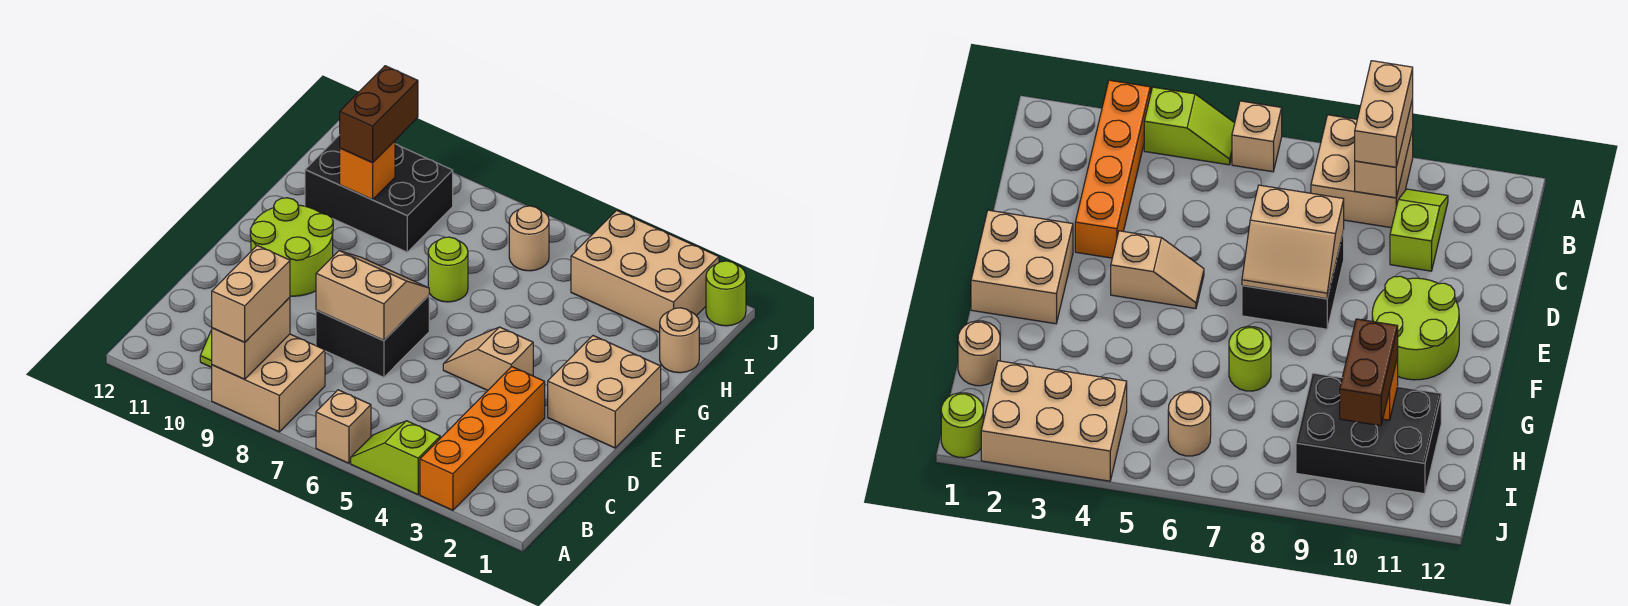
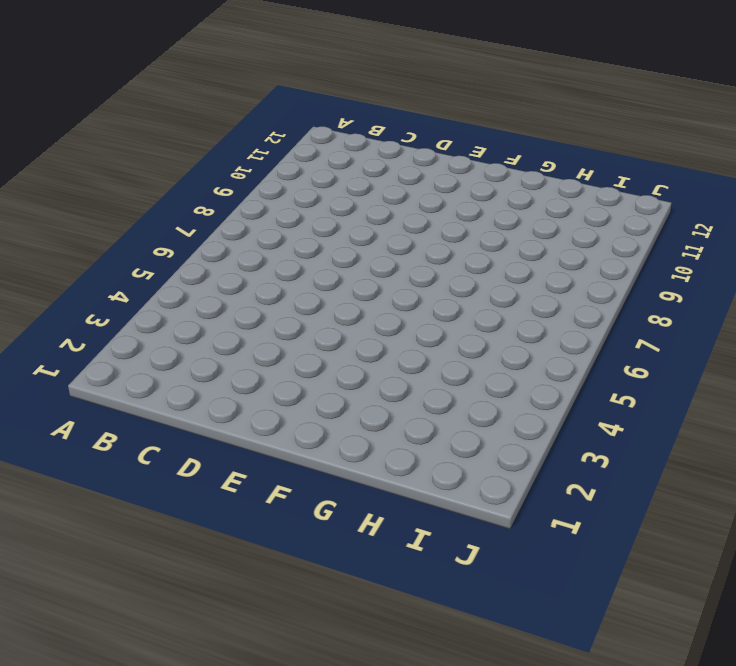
none -> orange brick A3:D3 level 1
none -> lime slope A4:A5 level 1 top 4
none -> tan brick A6 level 1

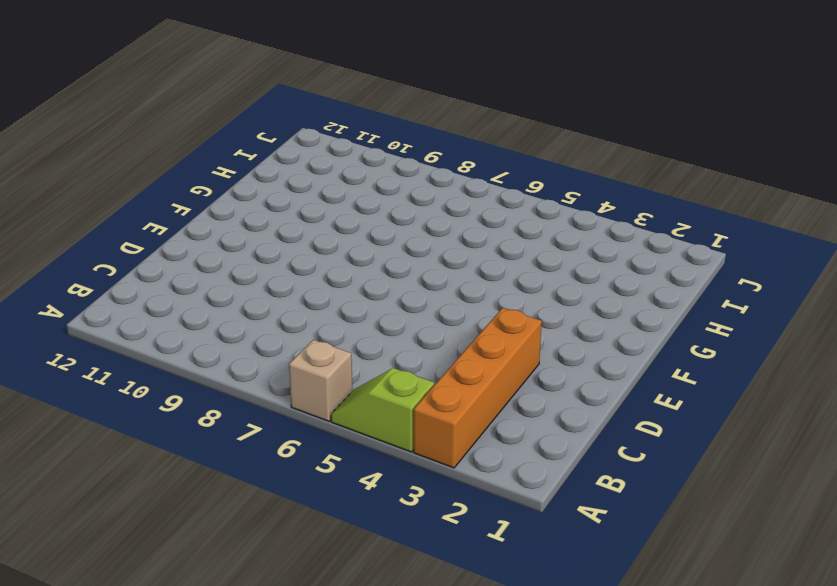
none -> tan brick A8:B9 level 1
none -> lime slope B10:C10 level 1 top C
none -> black brick D7:E8 level 1

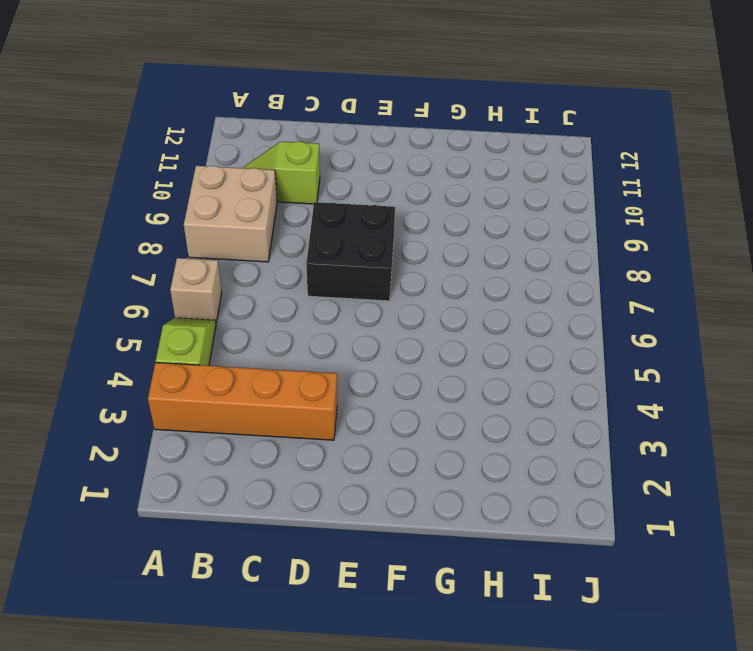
none -> tan brick E1:F2 level 1
none -> tan slope E4:E5 level 1 top 4
none -> lime round brick E10:F11 level 1

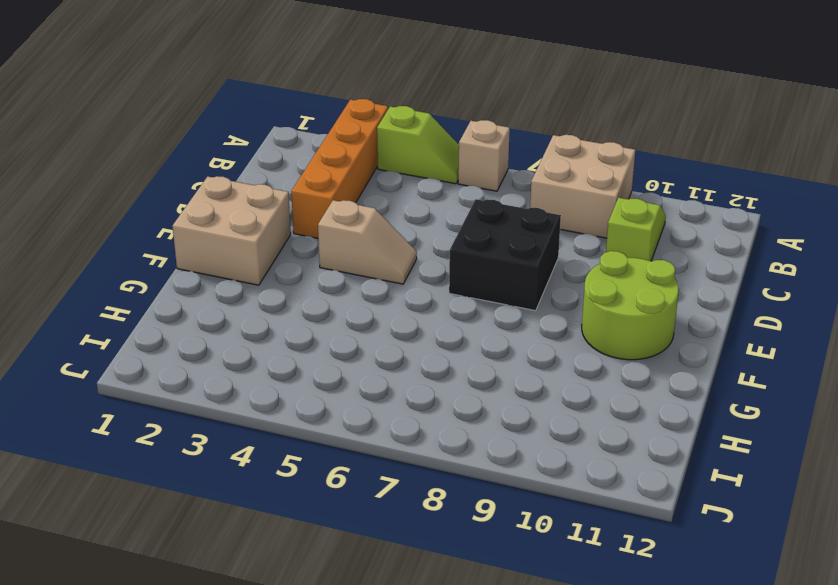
none -> lime round brick G7 level 1
none -> tan round brick H1 level 1
none -> black brick H9:I11 level 1

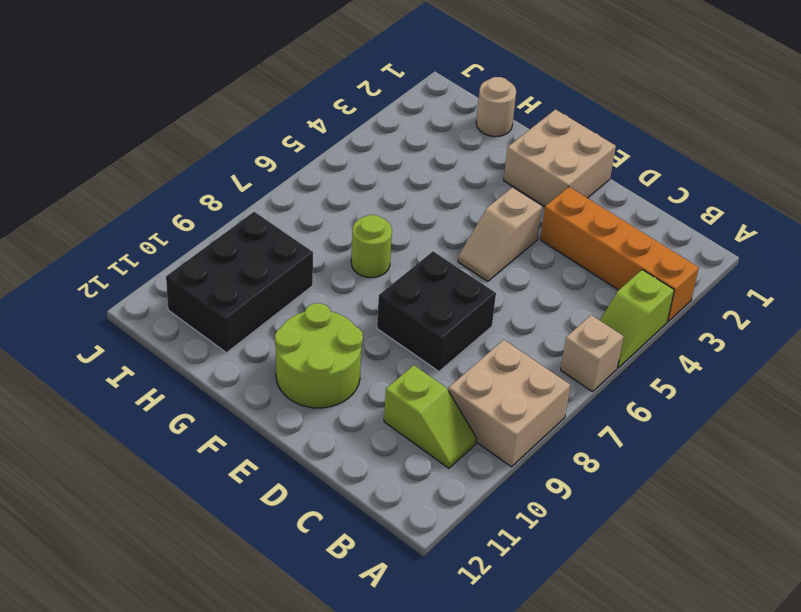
none -> tan brick I2:J4 level 1
none -> tan round brick I6 level 1
none -> lime round brick J1 level 1

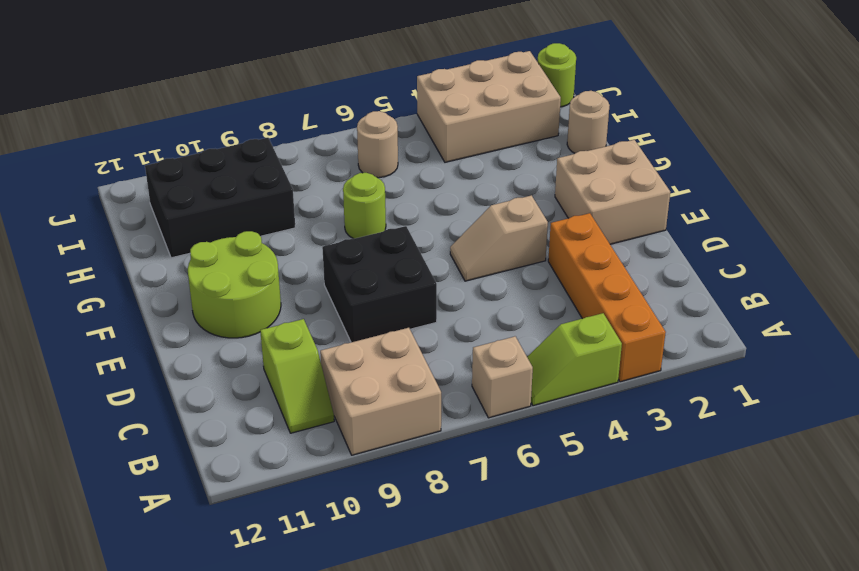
none -> tan brick A9:B9 level 2
none -> tan slope D7:E8 level 2 top D
none -> orange brick H10 level 2

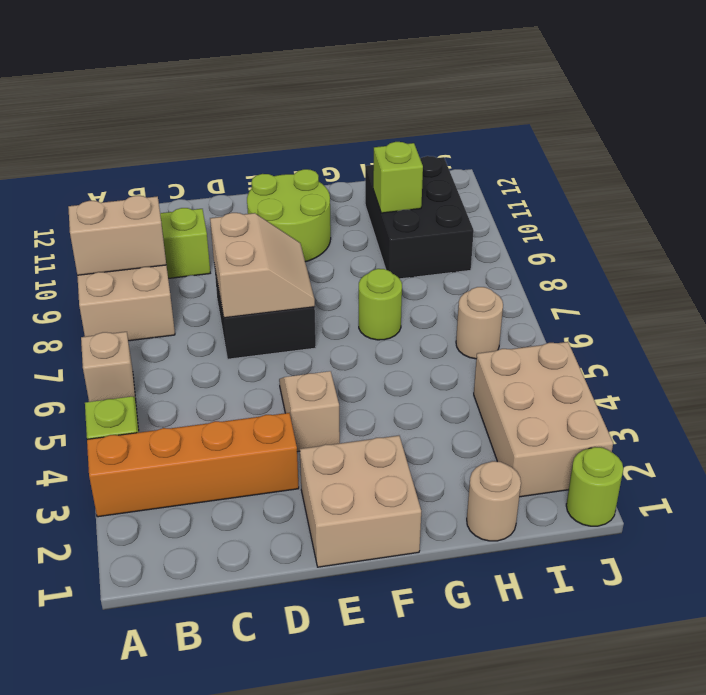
lime brick H10 level 2 -> orange brick H10 level 2
none -> tan brick A9:B9 level 3
none -> brown brick H10:I10 level 3

